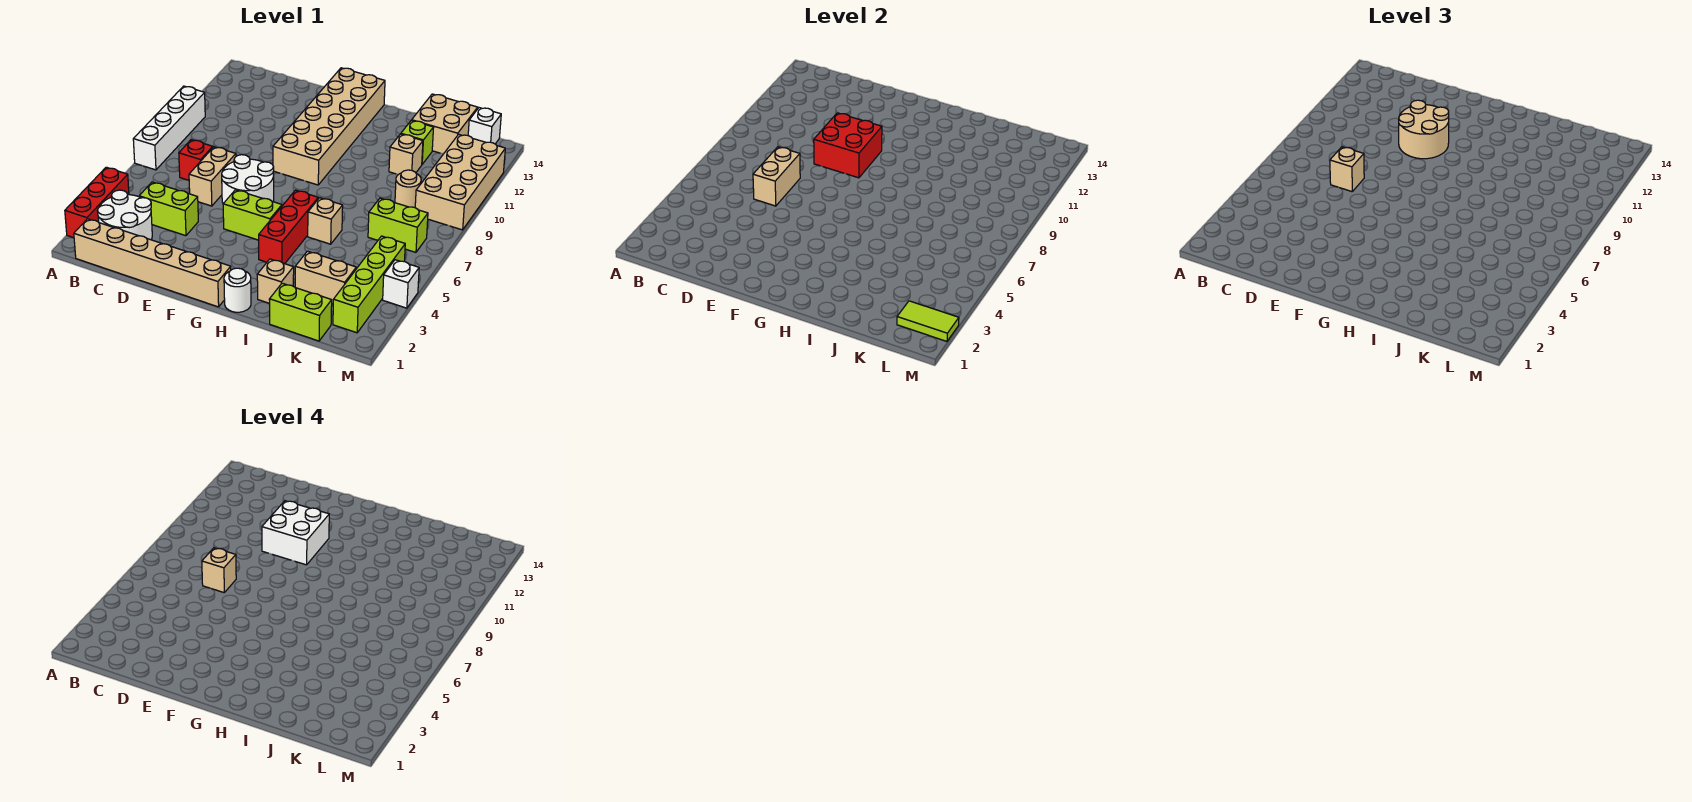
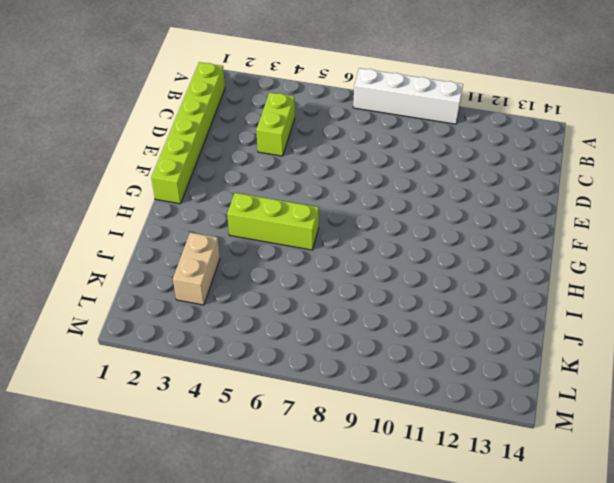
lime brick B1:G1 level 1 -> tan brick B1:G1 level 1
lime brick H4:H6 level 1 -> red brick H4:H6 level 1
none -> red brick A2:A4 level 1
none -> white round brick B2:C3 level 1
none -> red brick C7 level 1
none -> tan brick D6:D7 level 1

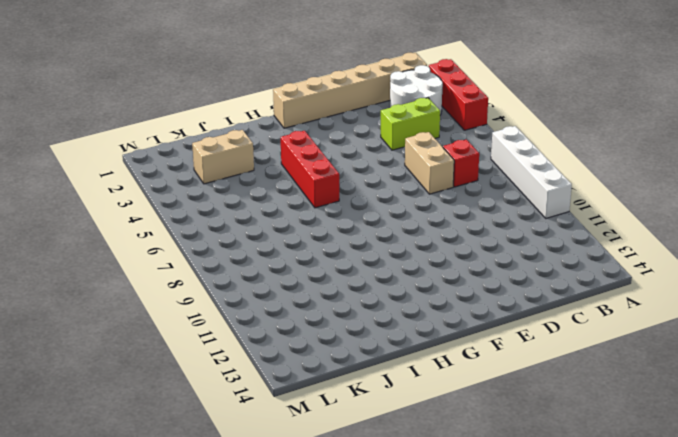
none -> white round brick E6:F7 level 1
none -> lime brick F5:G5 level 1
none -> tan brick F9:G14 level 1
none -> white round brick H1 level 1

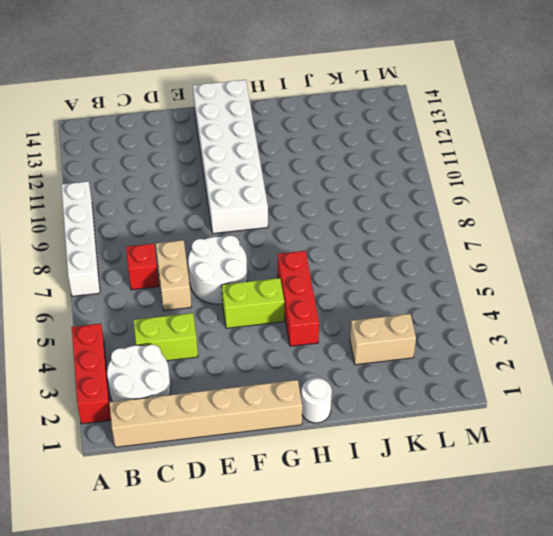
white brick F9:G14 level 1 -> tan brick F9:G14 level 1
none -> tan brick I2 level 1
none -> tan brick I6 level 1
none -> lime brick J1:K1 level 1
none -> tan brick J11 level 1

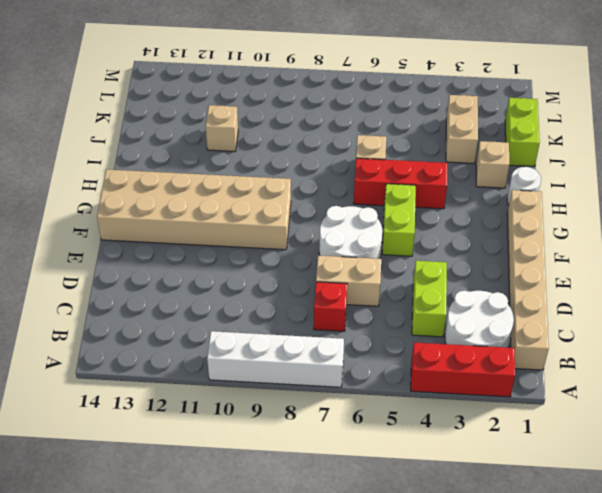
none -> lime brick J12 level 1
none -> tan brick J13:K14 level 1
none -> lime brick K7:L7 level 1
none -> tan round brick K9 level 1

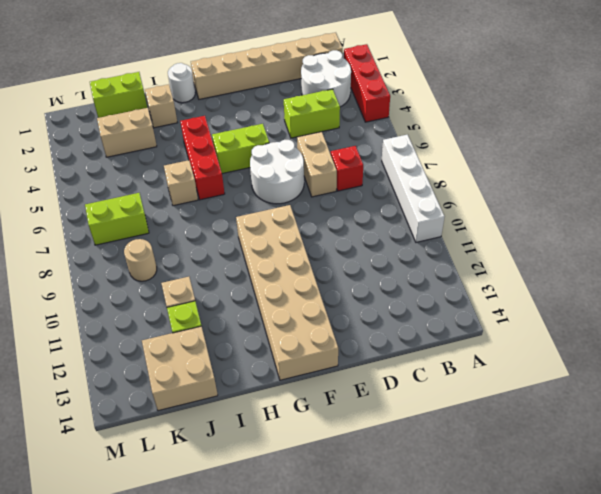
none -> lime brick L2:L5 level 1
none -> tan brick L9:M12 level 1
none -> white brick L14 level 1
none -> white brick M4 level 1

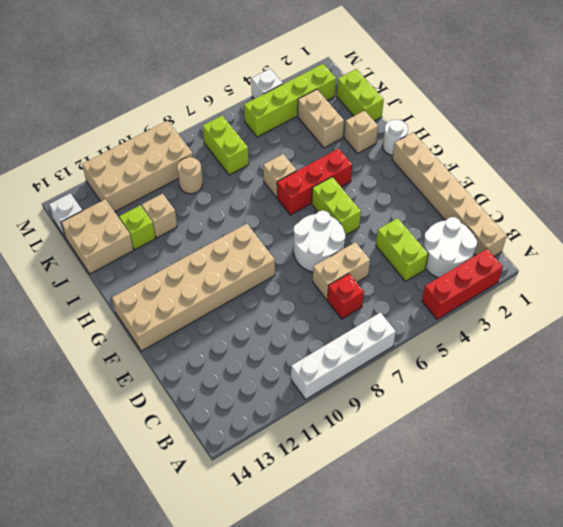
none -> tan brick D6:D7 level 2
none -> red brick E9:F10 level 2
none -> lime tile L2:M2 level 2
none -> tan brick D7 level 3

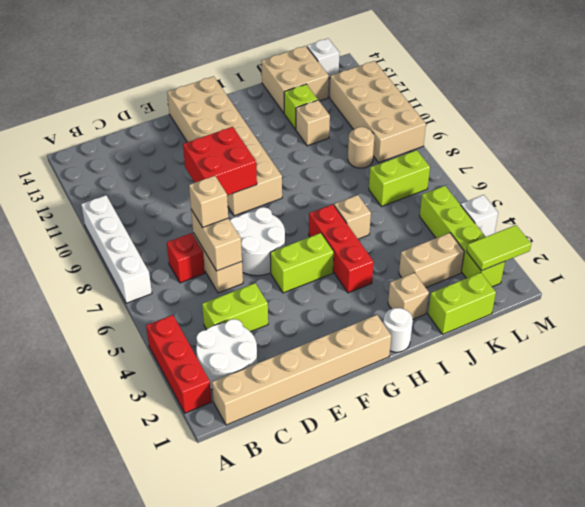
none -> tan round brick E10:F11 level 3
none -> tan brick D7 level 4
none -> white brick E10:F11 level 4

